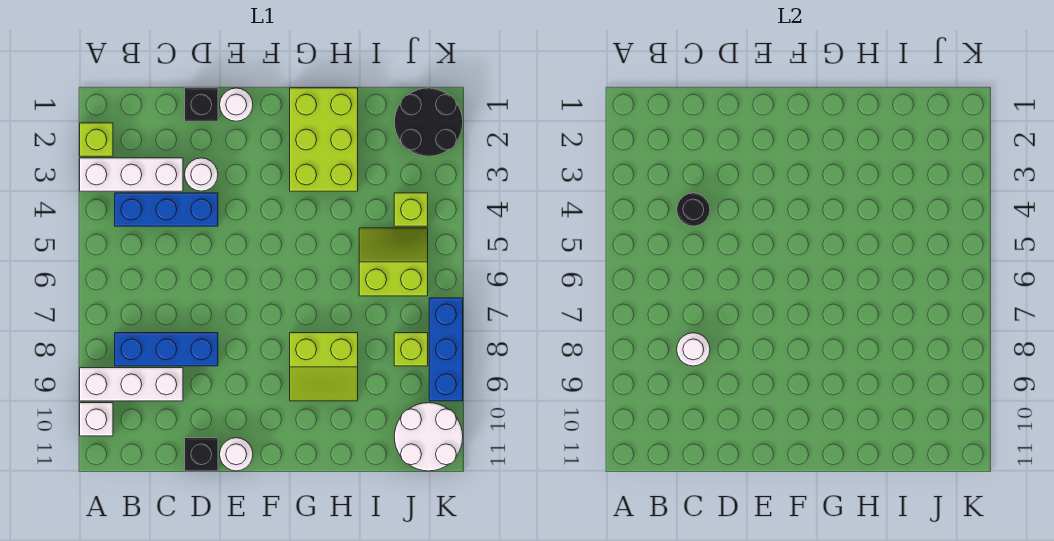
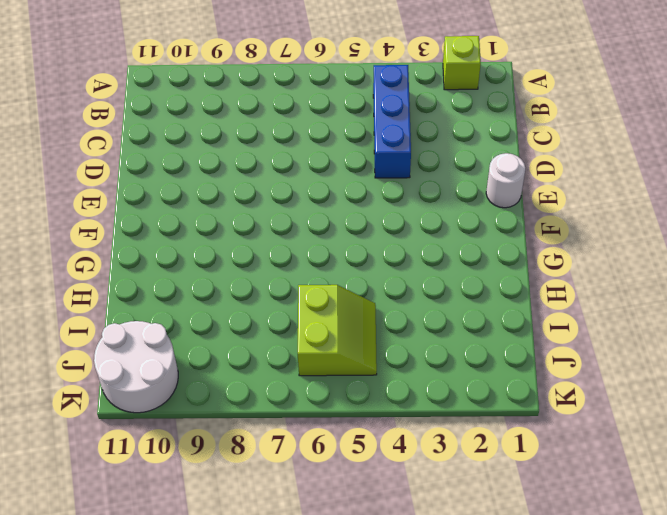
none -> white brick A3:C3 level 1
none -> white brick A9:C9 level 1
none -> white brick A10 level 1

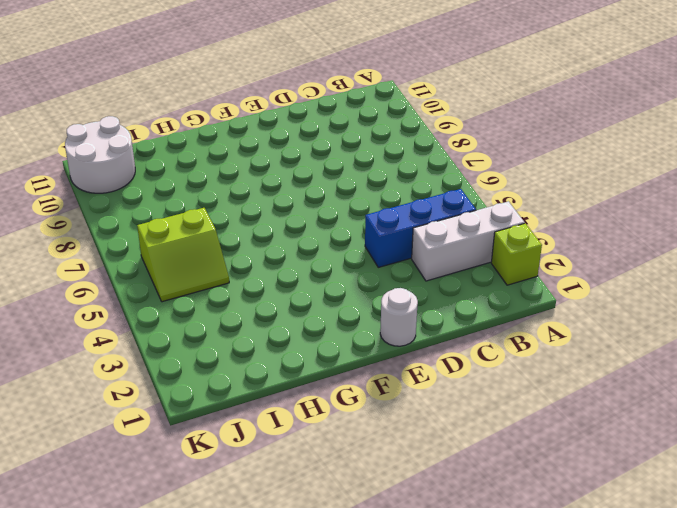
none -> white brick A9:C9 level 1
none -> white brick A10 level 1
none -> blue brick B8:D8 level 1

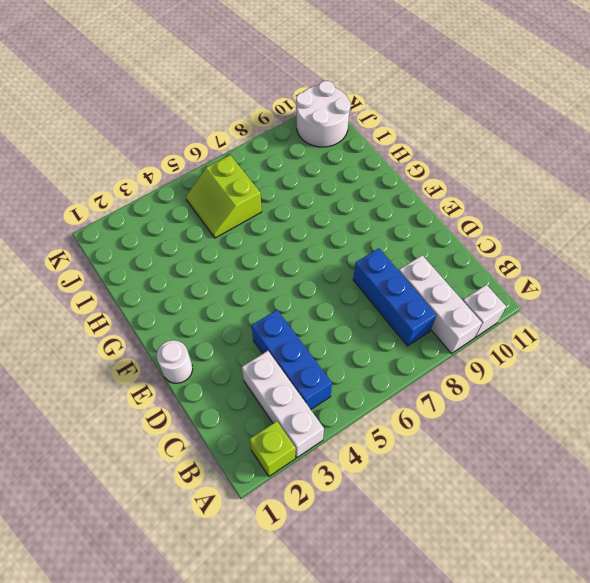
none -> black brick D1 level 1
none -> white round brick D3 level 1
none -> black brick D11 level 1

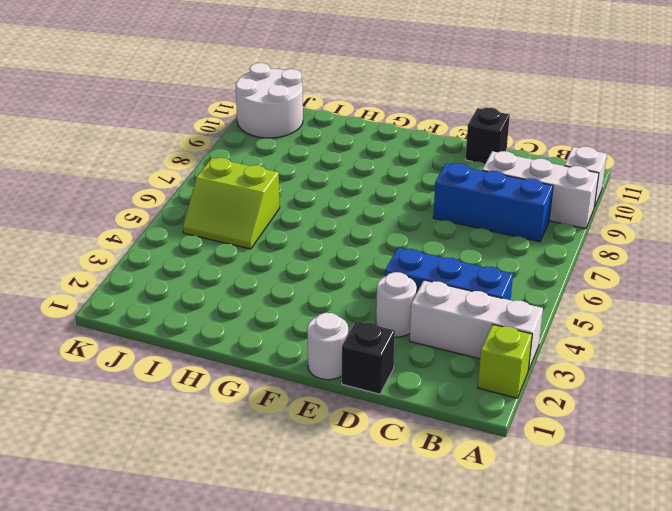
none -> white round brick E11 level 1
none -> lime brick G1:H3 level 1
none -> lime slope G8:H9 level 1 top 8

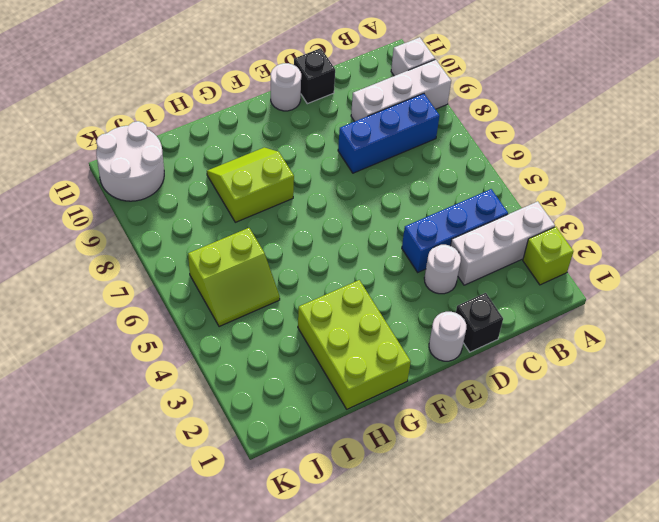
none -> black round brick J1:K2 level 1
none -> lime brick J4 level 1
none -> lime brick J8 level 1

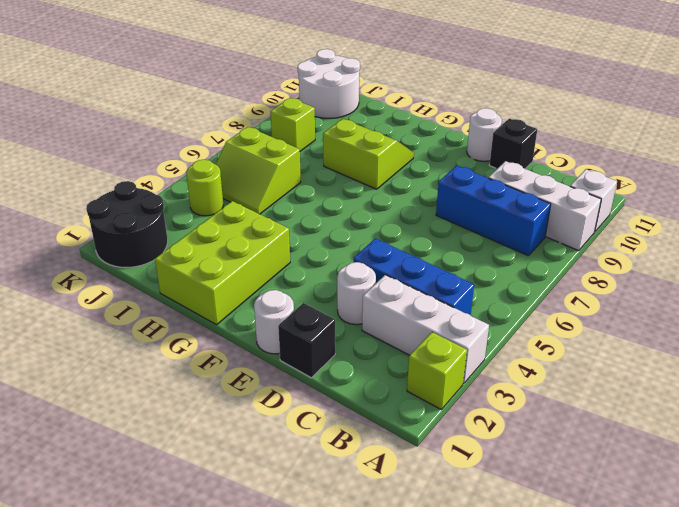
lime round brick J4 level 1 -> lime brick J4 level 1
none -> blue brick K7:K9 level 1
none -> black round brick C4 level 2
none -> white round brick C8 level 2

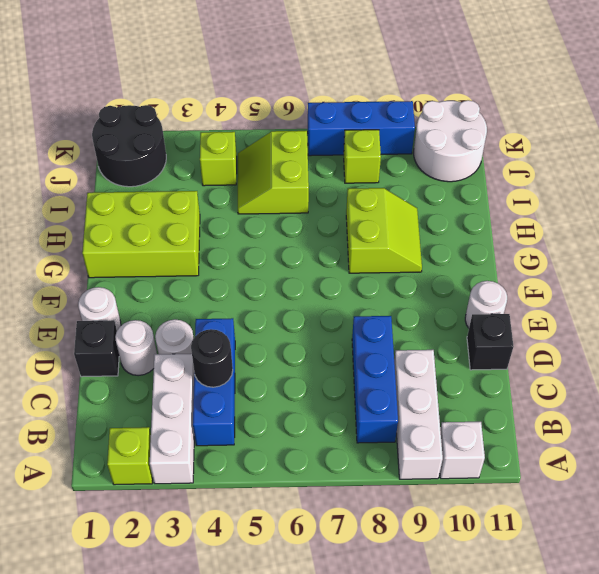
white round brick D2 level 1 -> white round brick C8 level 2

